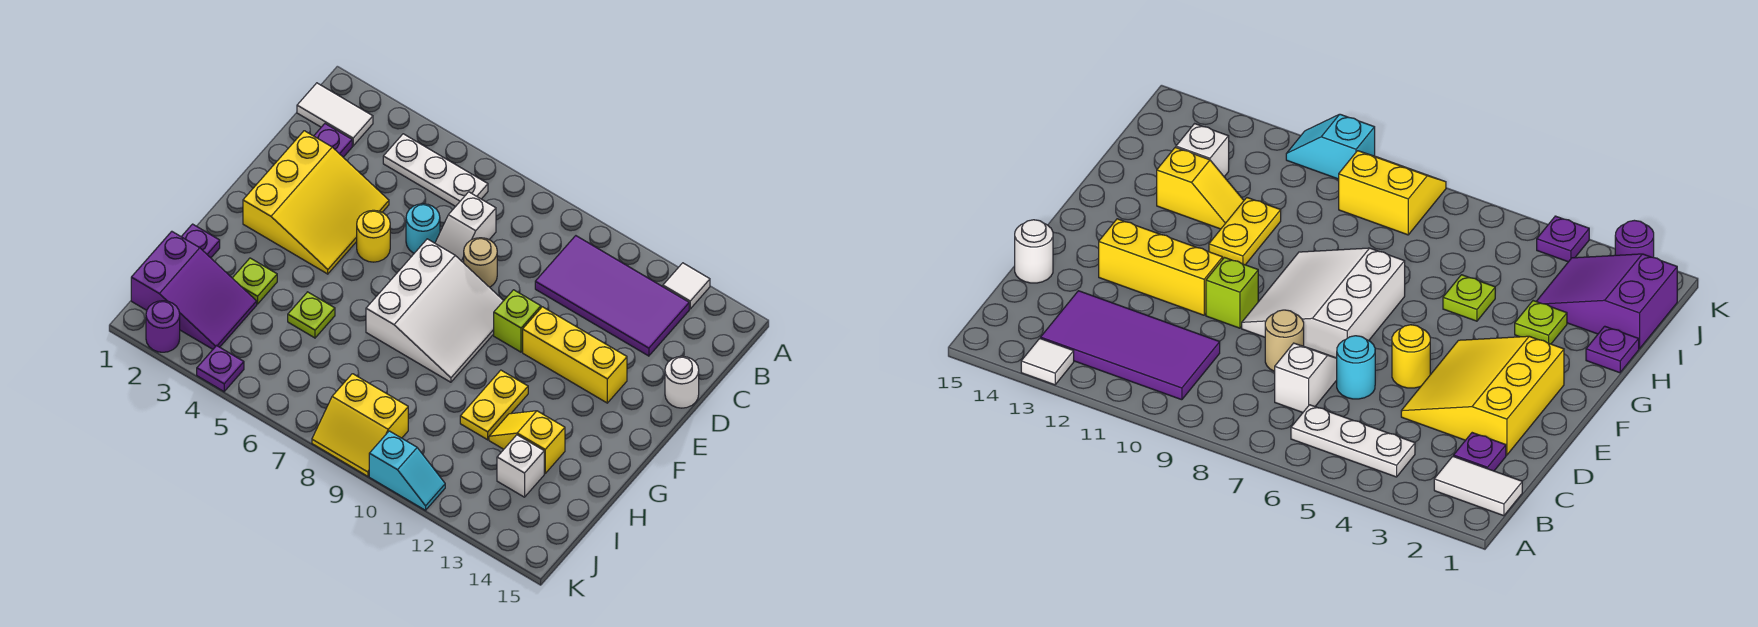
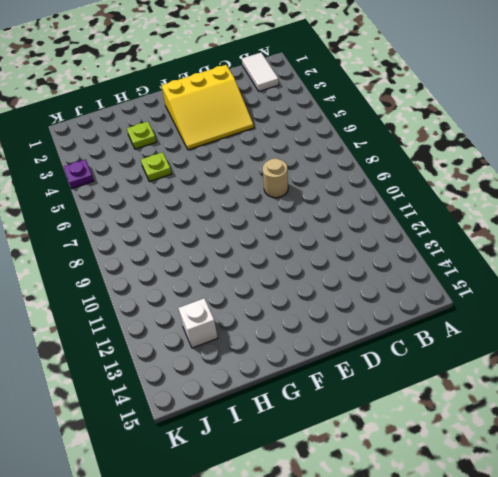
none -> white tile A13 level 1
none -> white plate B4:B6 level 1
none -> purple tile B10:C13 level 1

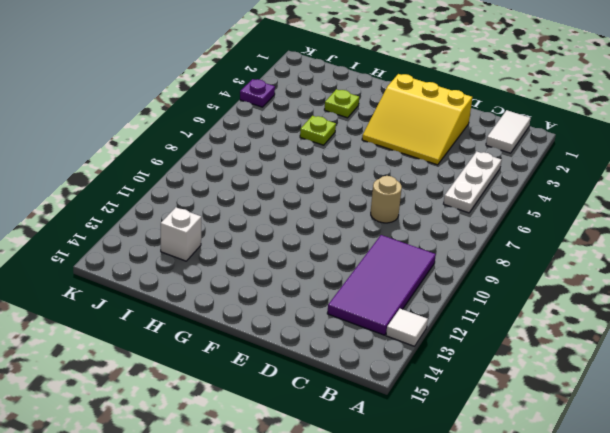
none -> purple plate C2 level 1
none -> white slope C7:D7 level 1 top C
none -> cyan round brick D6 level 1

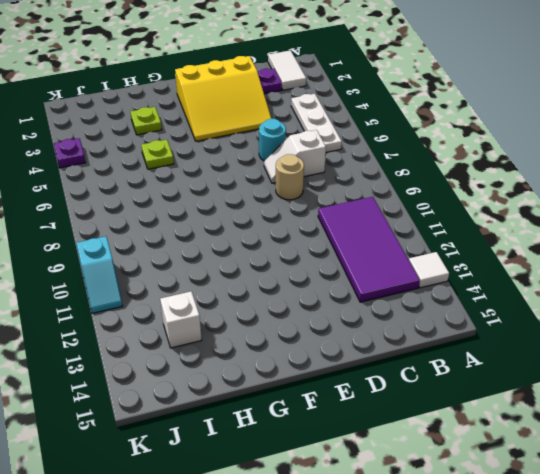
none -> white round brick D15 level 1
none -> yellow round brick E5 level 1
none -> white slope E7:G9 level 1 top 7

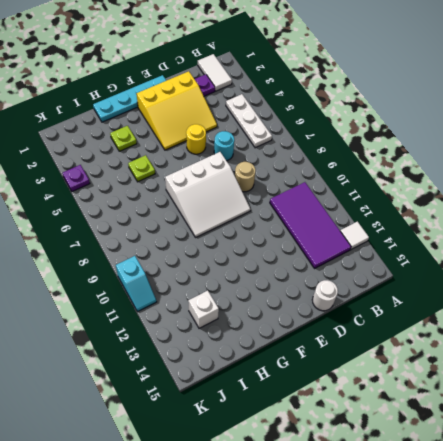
cyan plate E1:H1 level 1 -> purple plate H1 level 1
none -> white slope C7:D7 level 1 top C
none -> lime brick E10 level 1
none -> yellow brick E11:E13 level 1

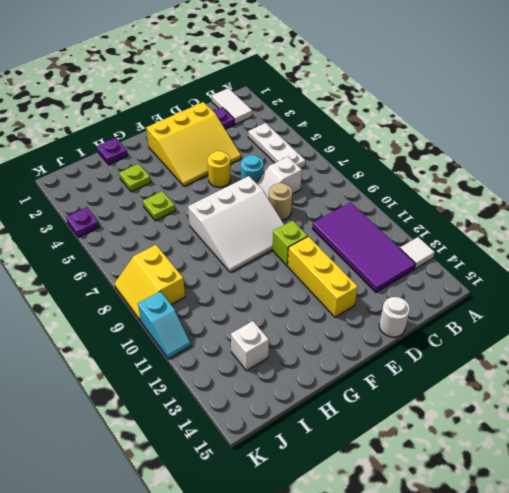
none -> yellow plate G11:H11 level 1
none -> yellow slope H12:H13 level 1 top 13
none -> purple slope I1:J3 level 1 top 1

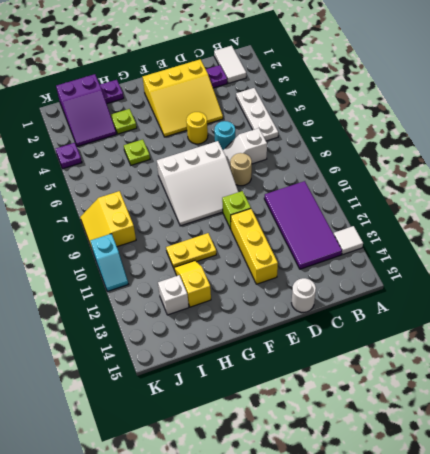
none -> purple round brick K2 level 1

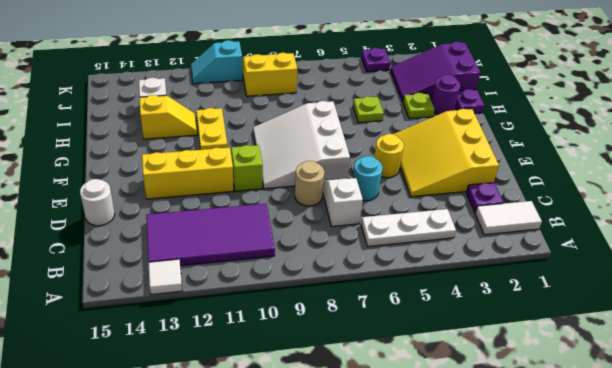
purple round brick H2 level 1 -> purple round brick K2 level 1

